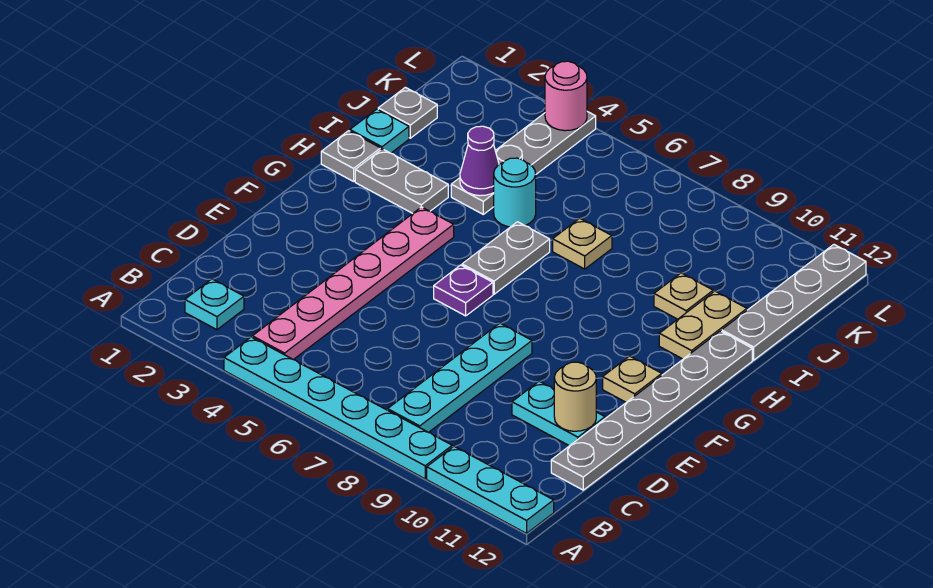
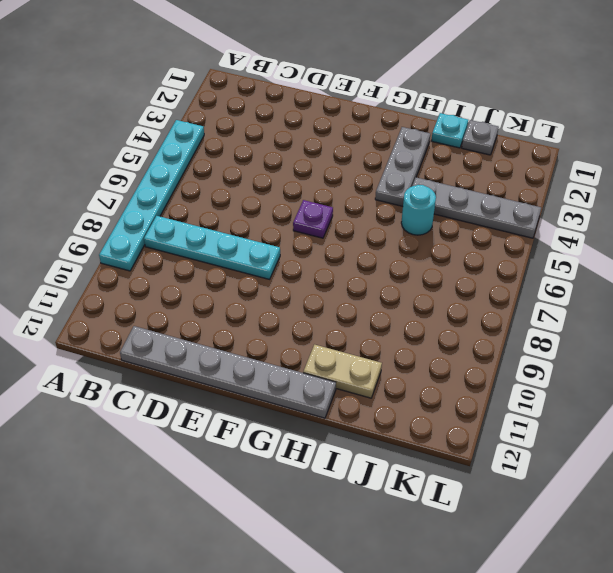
grey plate H2:H4 level 1 -> grey plate H2:H3 level 1
none -> cyan plate A10:A12 level 1
none -> cyan plate B2 level 1
none -> pink plate B4:G4 level 1

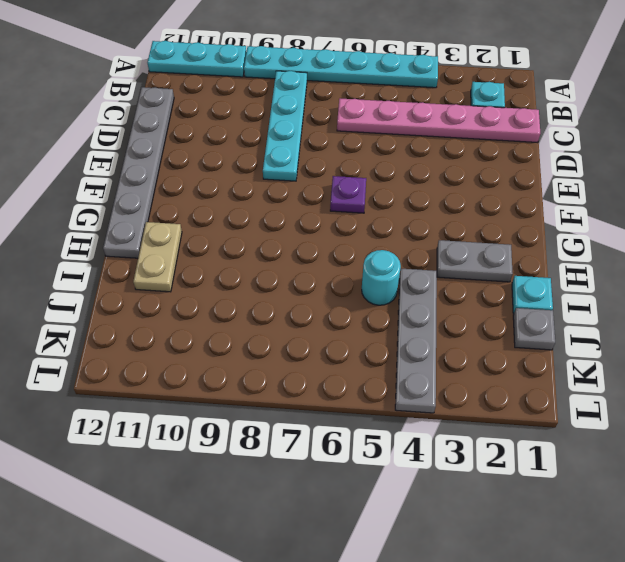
pink plate C1:C6 level 1 -> pink plate B4:G4 level 1
none -> cyan plate D10:D11 level 1
none -> tan plate F11 level 1
none -> grey plate G6:H6 level 1

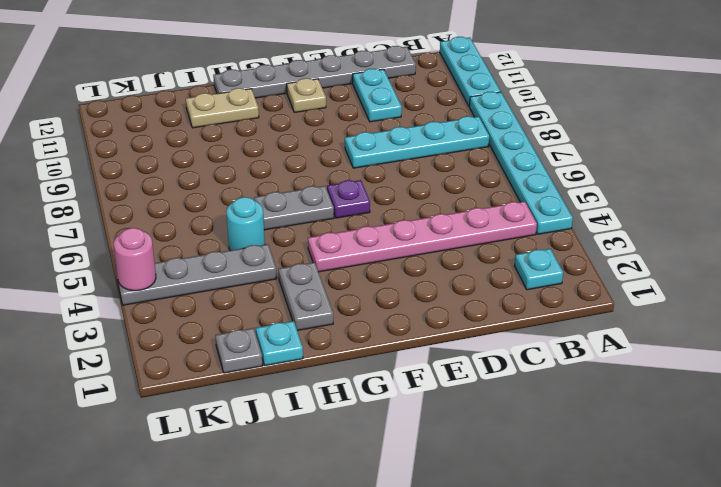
none -> grey plate H1 level 1
none -> tan plate I7 level 1
none -> tan plate I10 level 1

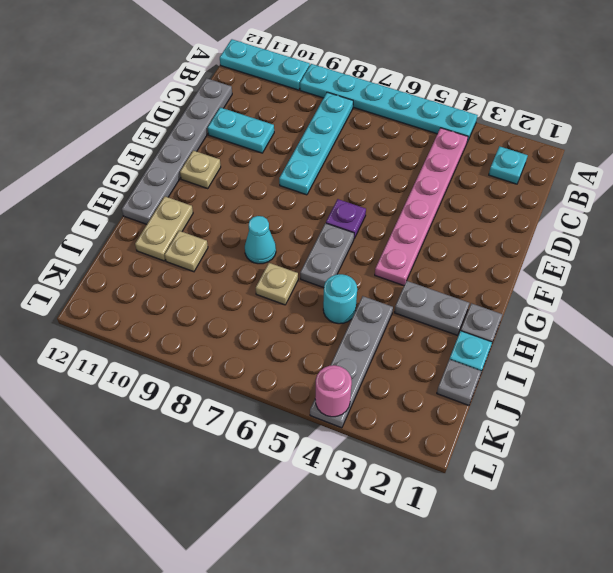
cyan cone H8 level 1 -> none
none -> grey plate I12:L12 level 1
none -> tan round brick D11 level 2
none -> purple cone I4 level 2

